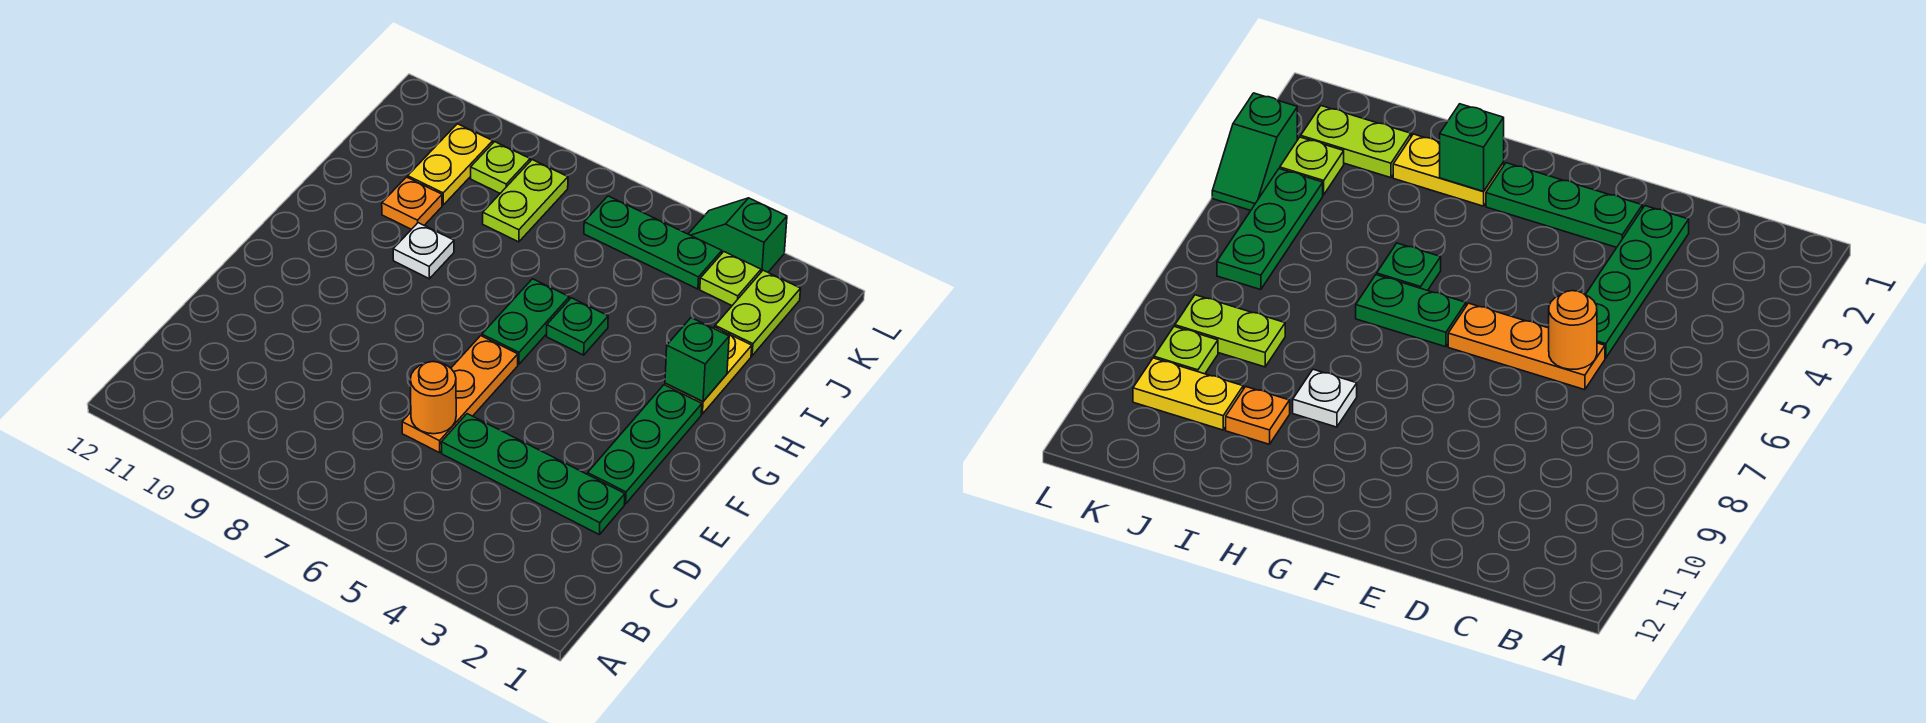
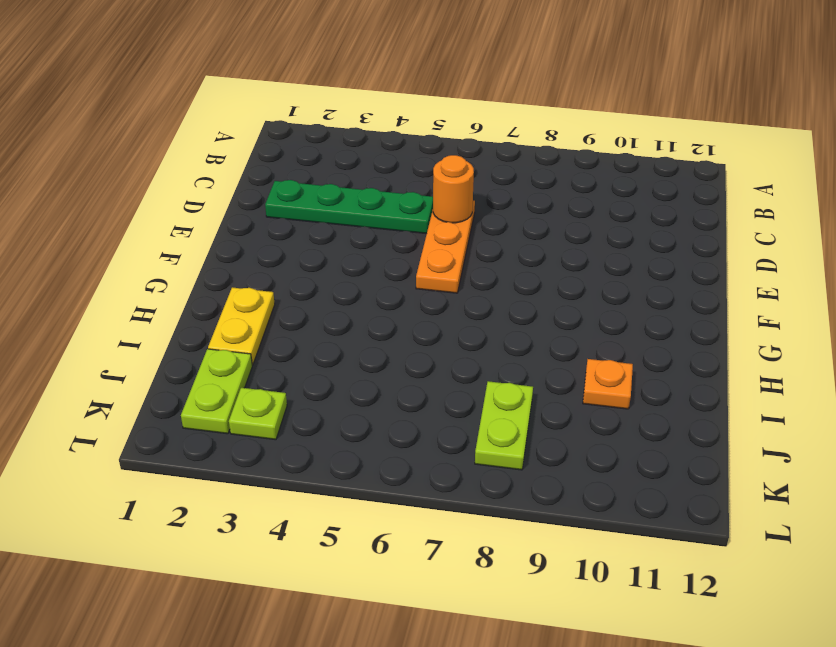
none -> green plate E2:G2 level 1
none -> green plate G6:H6 level 1
none -> green plate H5 level 1

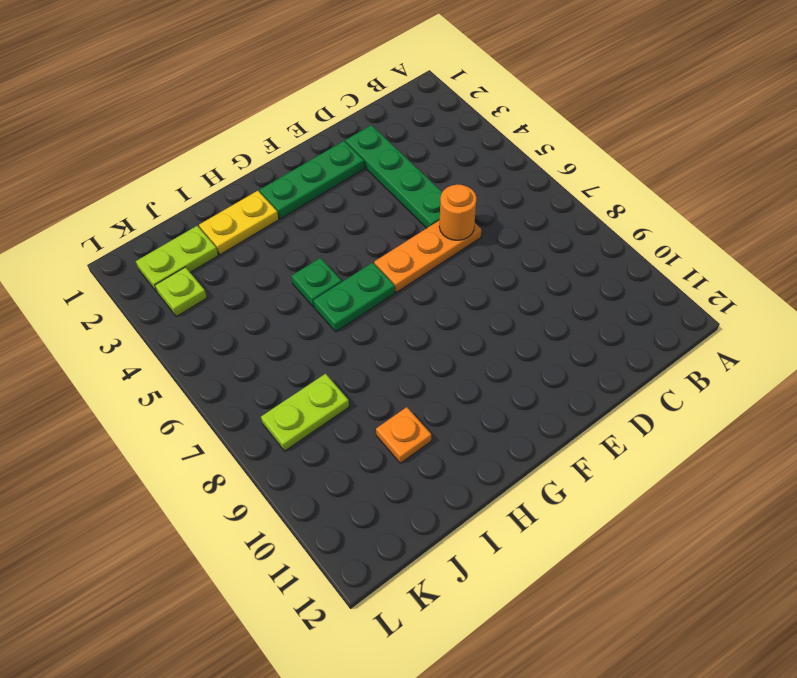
none -> white plate H9 level 1
none -> yellow plate J10:K10 level 1
none -> green plate K4:K6 level 1

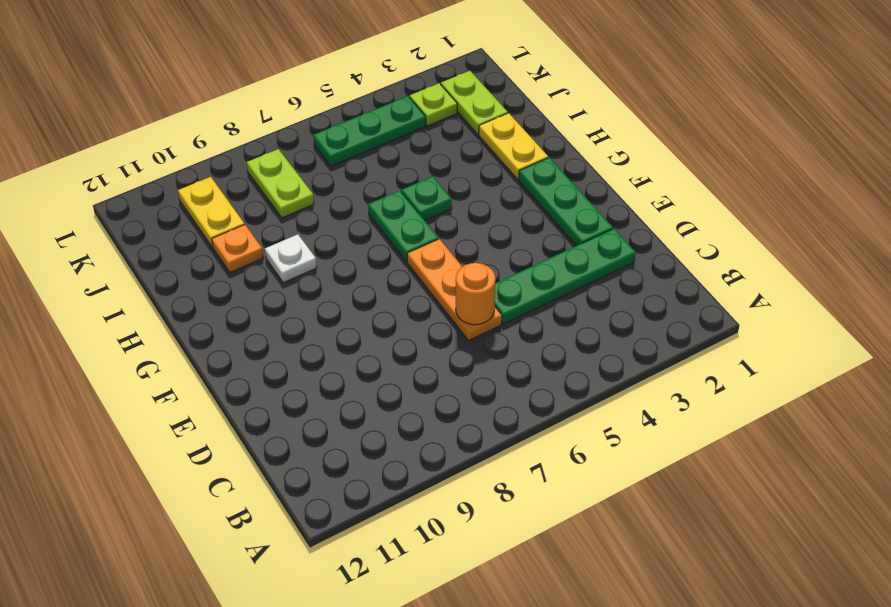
none -> lime plate K9 level 1
none -> green slope L3:L4 level 1 top 3
none -> green brick H2 level 2

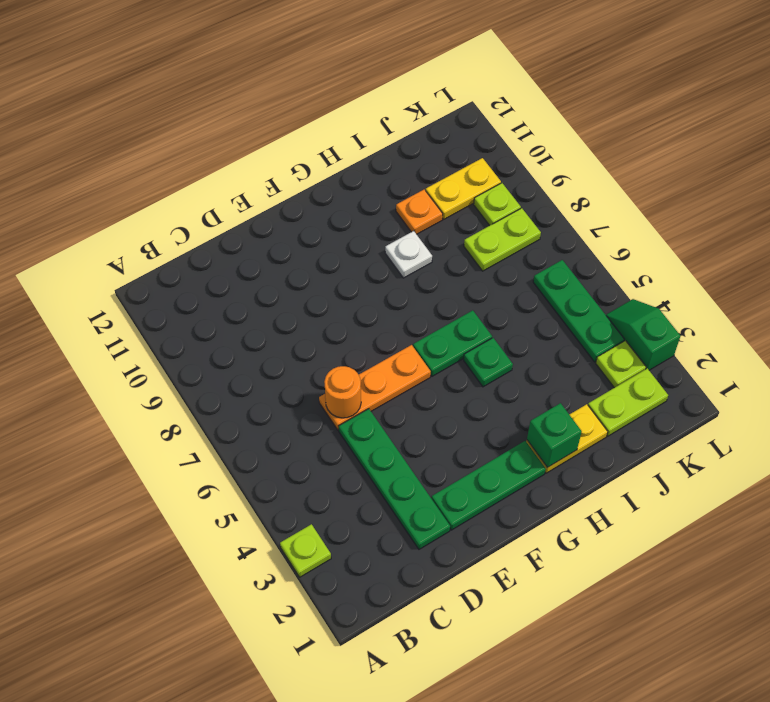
lime plate A3 level 1 -> none

